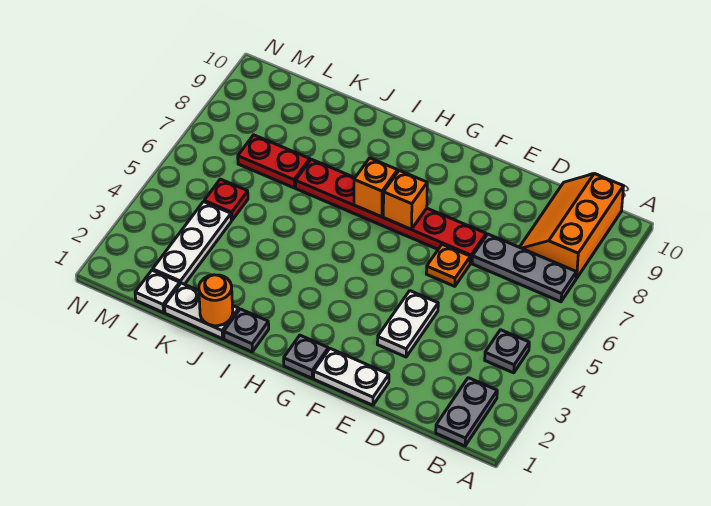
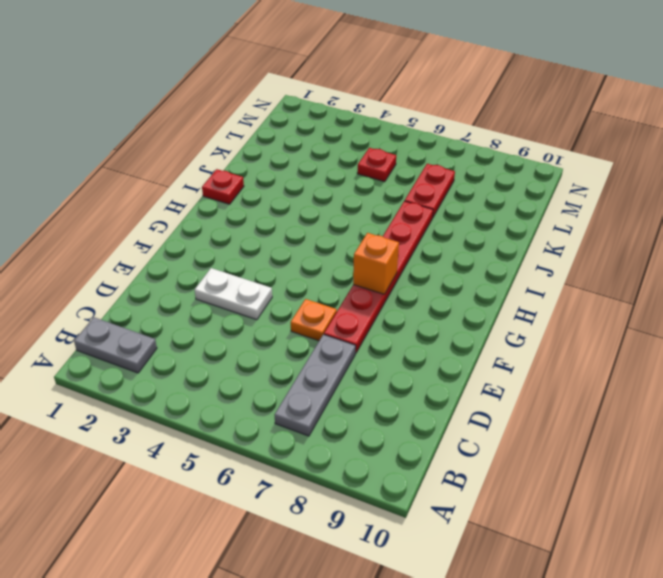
red plate I1 level 1 -> grey plate I1 level 1
none -> grey plate B4 level 1
none -> orange slope B8:C10 level 1 top B
none -> white plate E1:F1 level 1

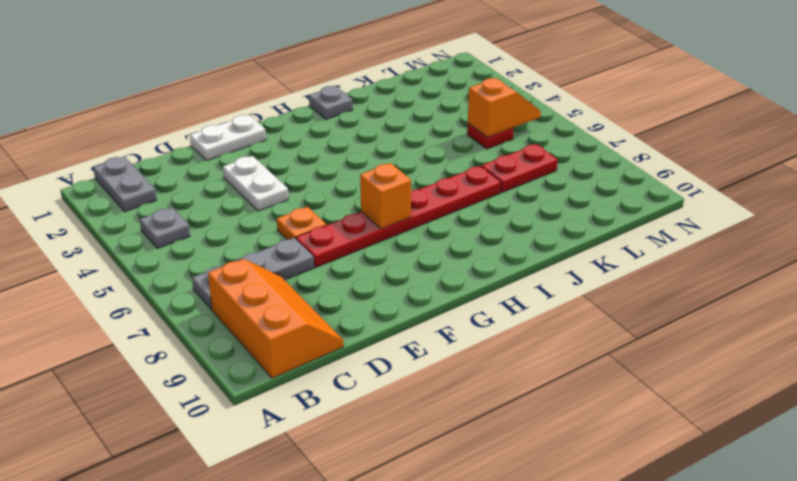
orange slope L5:M5 level 2 top L -> none
none -> grey plate G1 level 1
none -> white plate J1:K1 level 1
none -> white plate L1 level 1

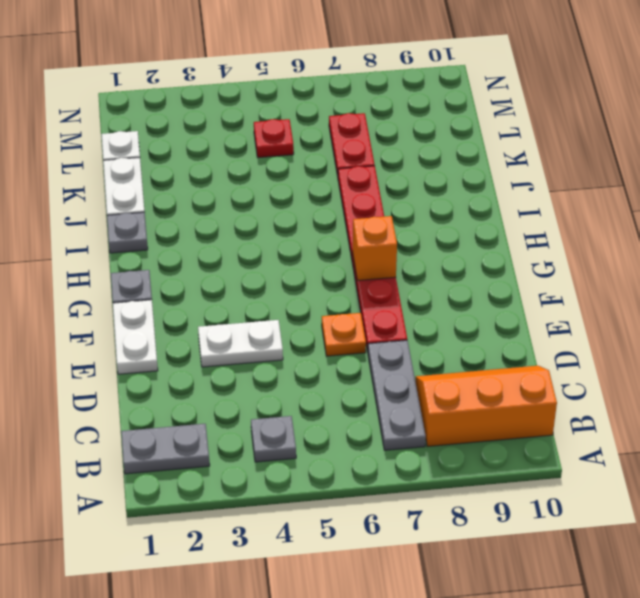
none -> white plate L2:L4 level 1
none -> orange brick H7 level 2
none -> orange round brick J1 level 2

